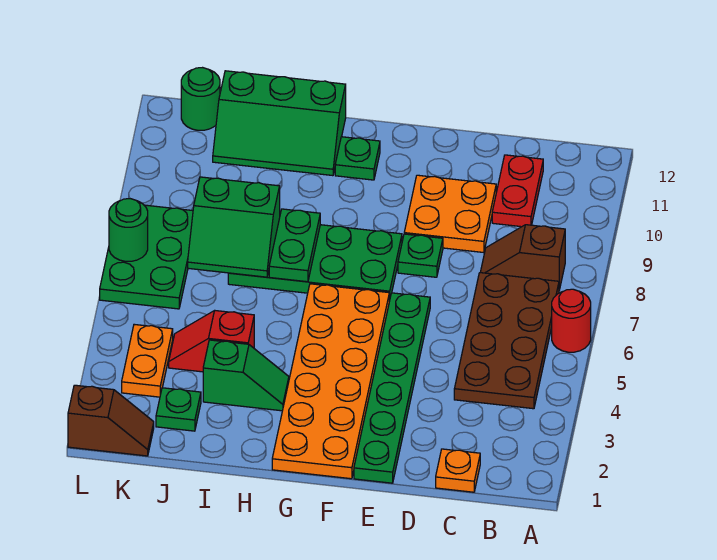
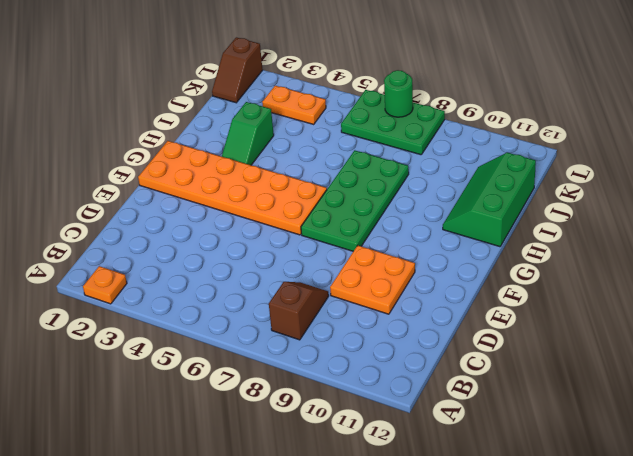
orange plate A2 level 1 -> orange plate C1 level 1
none -> red round brick A6 level 1
none -> brown plate B4:C7 level 1
none -> red plate C10:C11 level 1

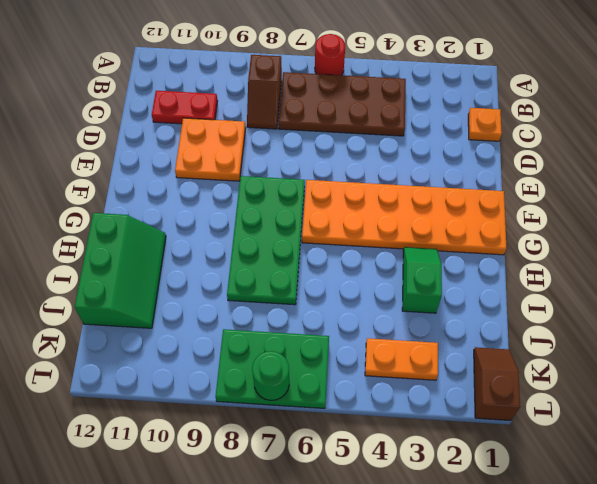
none -> green plate E1:E6 level 1
none -> green plate E8 level 1
none -> green plate G11 level 1

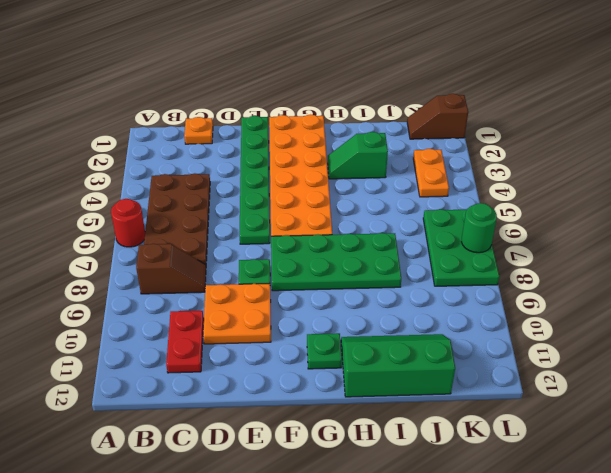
none -> red slope I4:J4 level 1 top I
none -> green plate J2 level 1
none -> green round brick K12 level 1

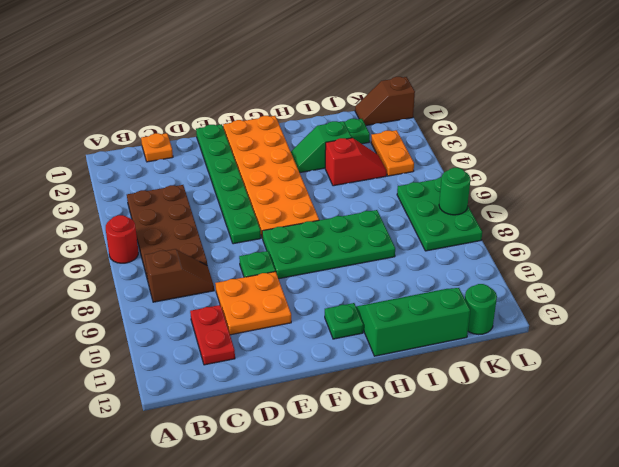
none -> green plate H7:H8 level 2
none -> green slope I7:J8 level 2 top 8

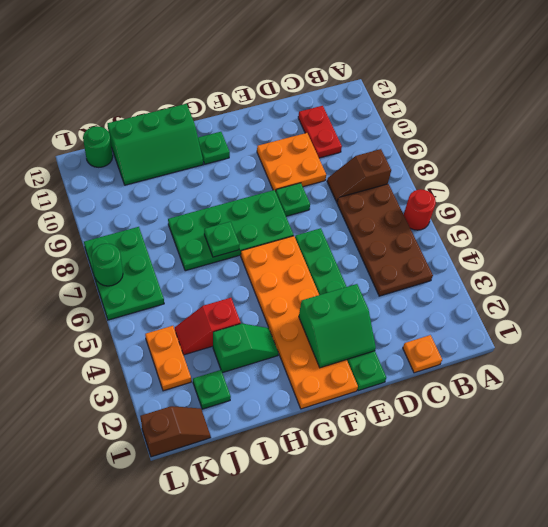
green slope E2:F3 level 2 top 3 -> green slope I7:J8 level 2 top 8
green plate H7 level 2 -> green plate H7:H8 level 2

